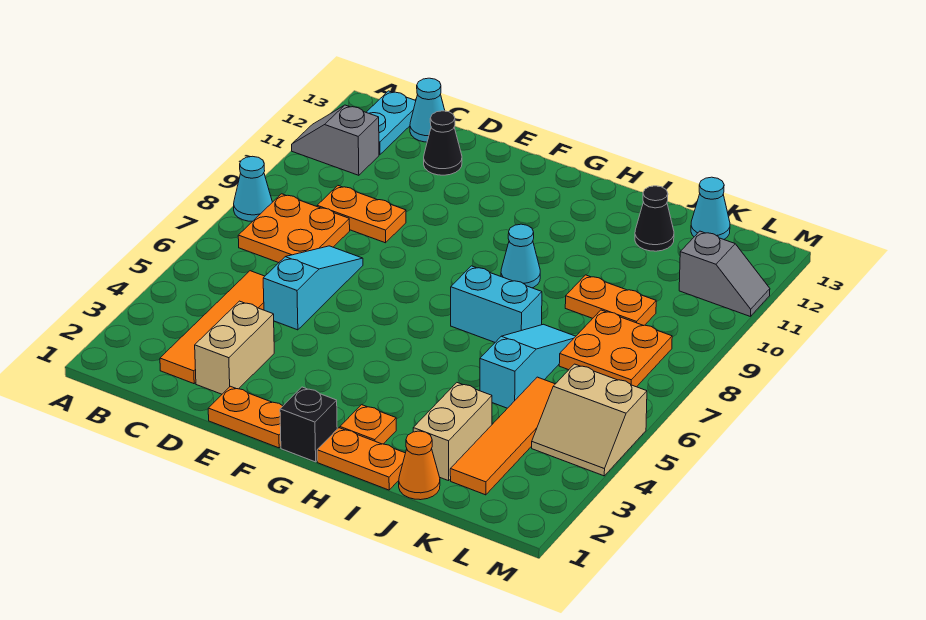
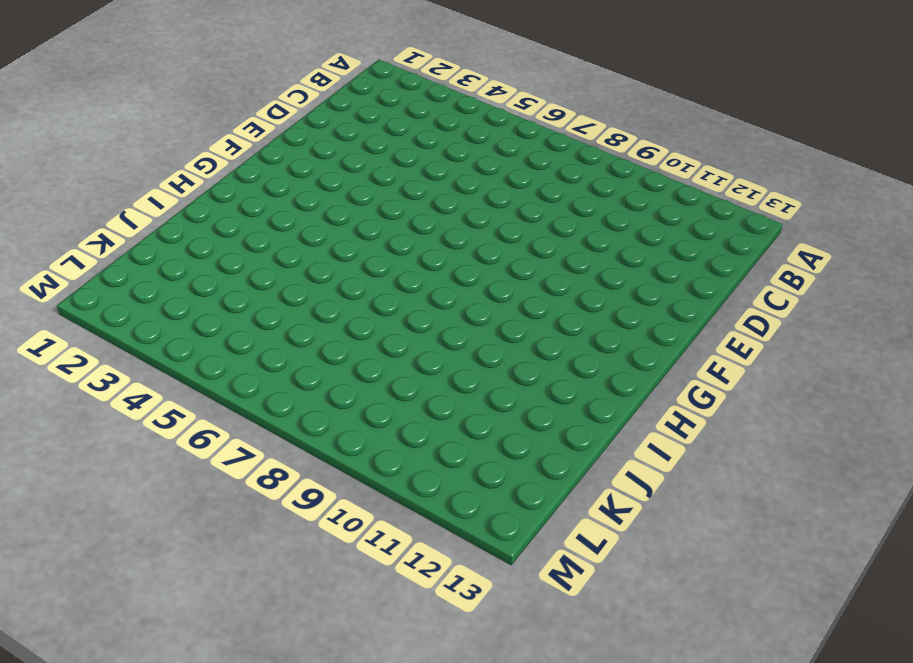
none -> cyan cone A8 level 1
none -> grey slope A11:B11 level 1 top B
none -> orange plate B7:C8 level 1

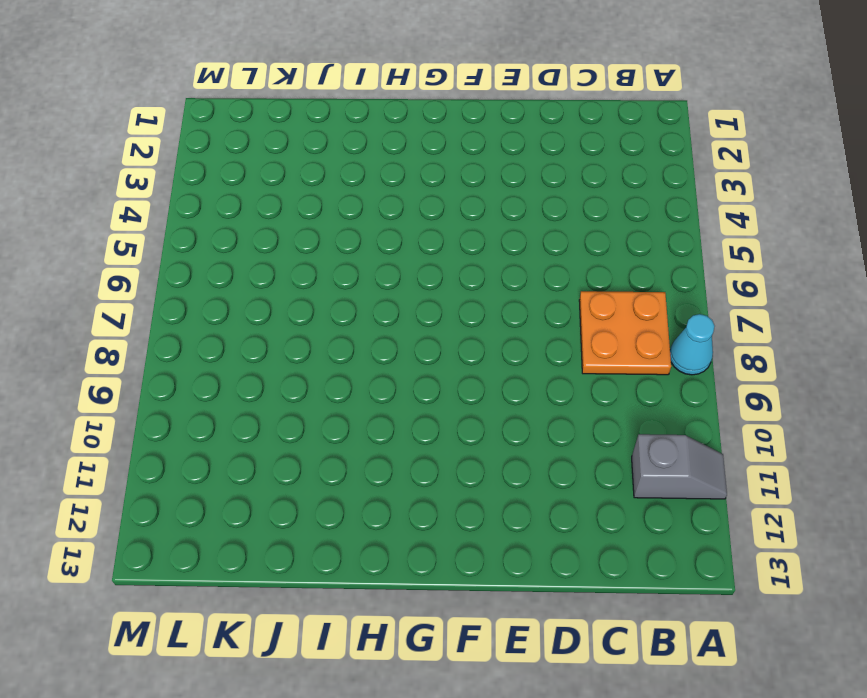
none -> cyan plate B12:B13 level 1
none -> orange tile C2:C5 level 1
none -> orange plate C9:D9 level 1

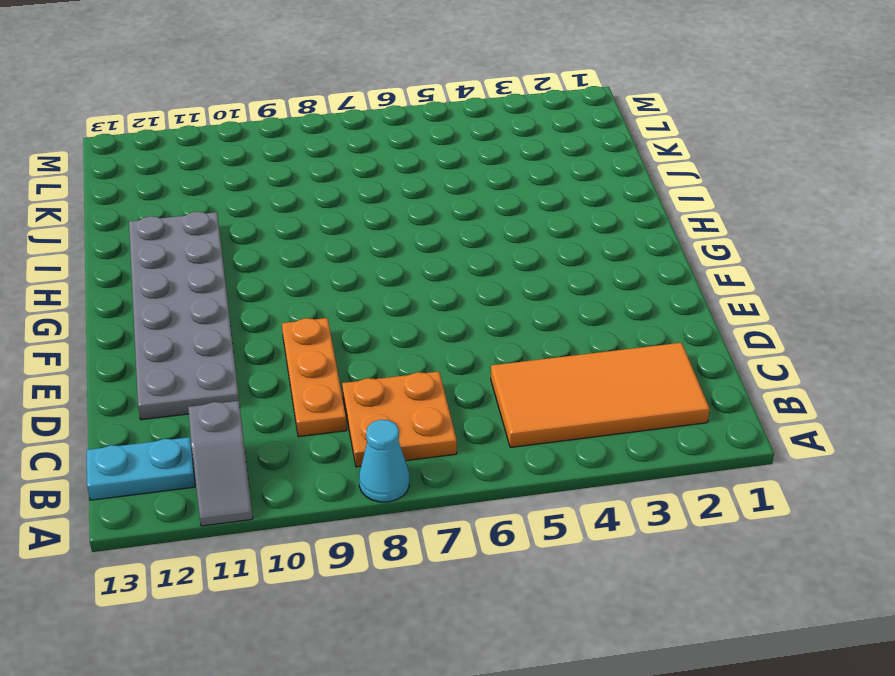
orange tile B2:C5 level 1 -> orange tile C2:C5 level 1
orange plate C9:E9 level 1 -> orange plate C9:D9 level 1
grey plate D11:I12 level 1 -> black cone D12 level 1
none -> cyan cone C13 level 1
none -> tan brick D2:D3 level 1
none -> cyan slope D5:D7 level 1 top 5

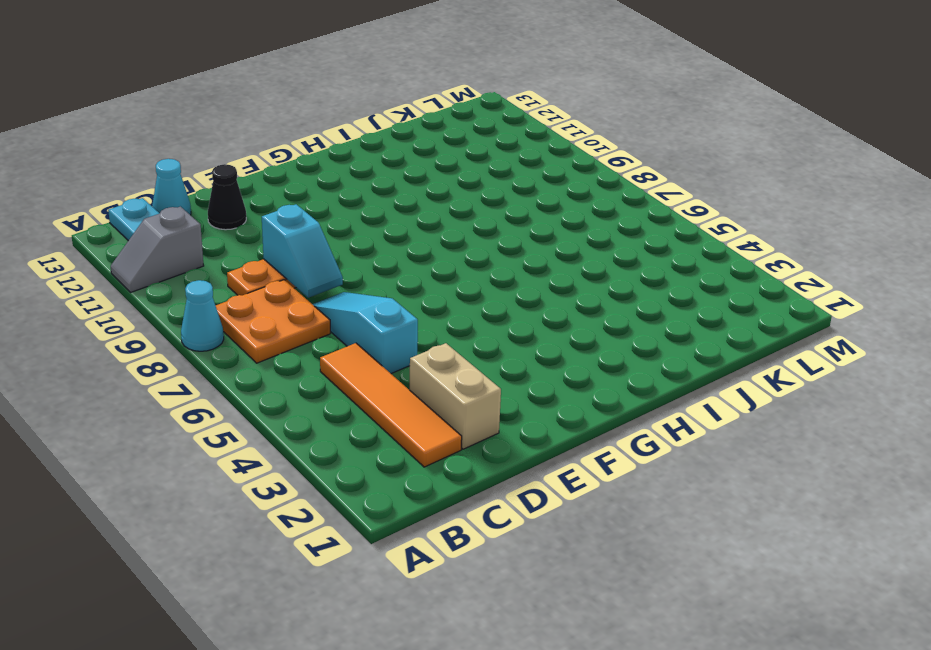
cyan slope D8:D9 level 2 top 9 -> none
none -> orange plate E1:F1 level 1
none -> black brick G1 level 1
none -> orange plate H1:I1 level 1

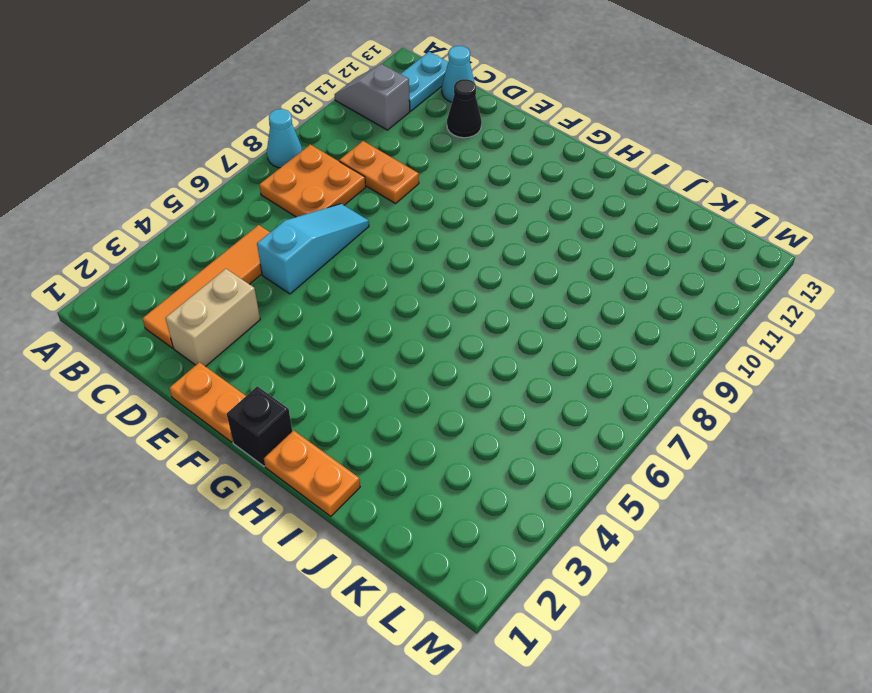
none -> orange plate H2 level 1
none -> cyan brick H7:I7 level 1
none -> cyan cone H9 level 1

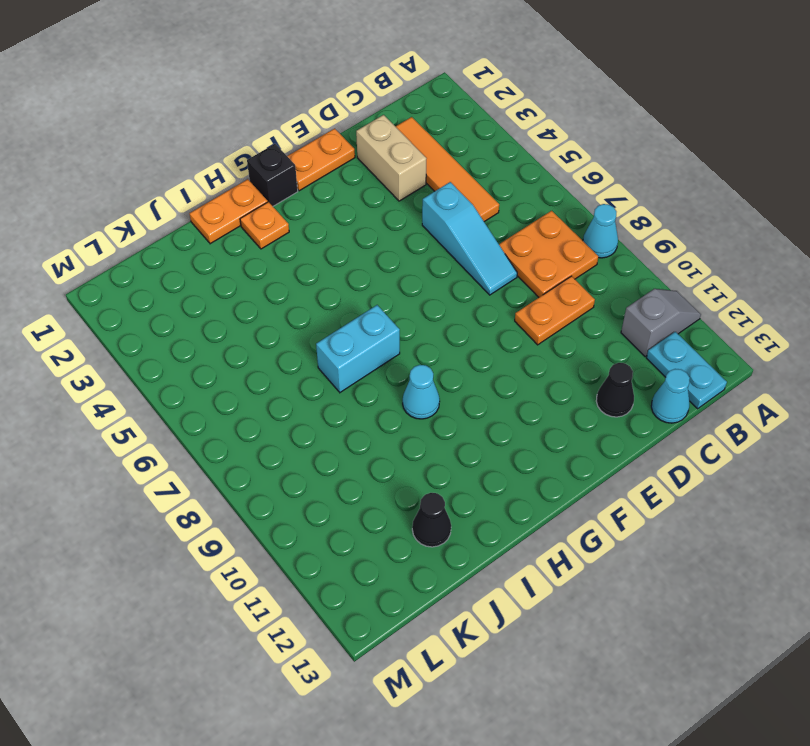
none -> orange cone J1 level 1
none -> tan brick J2:J3 level 1
none -> cyan slope J5:J7 level 1 top 5

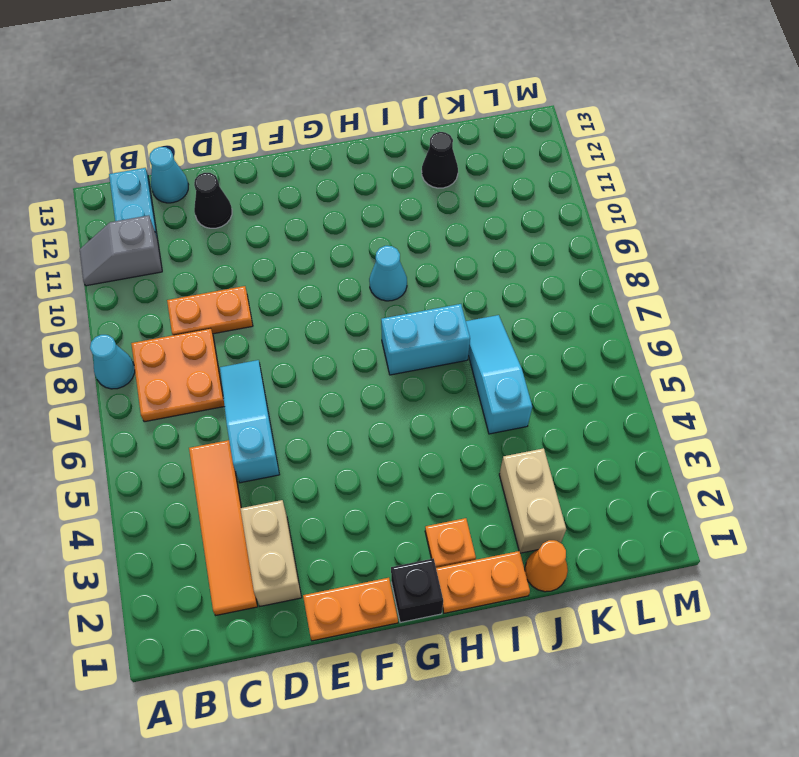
none -> orange plate J9:K9 level 1
none -> orange tile K2:K5 level 1
none -> orange plate K7:L8 level 1

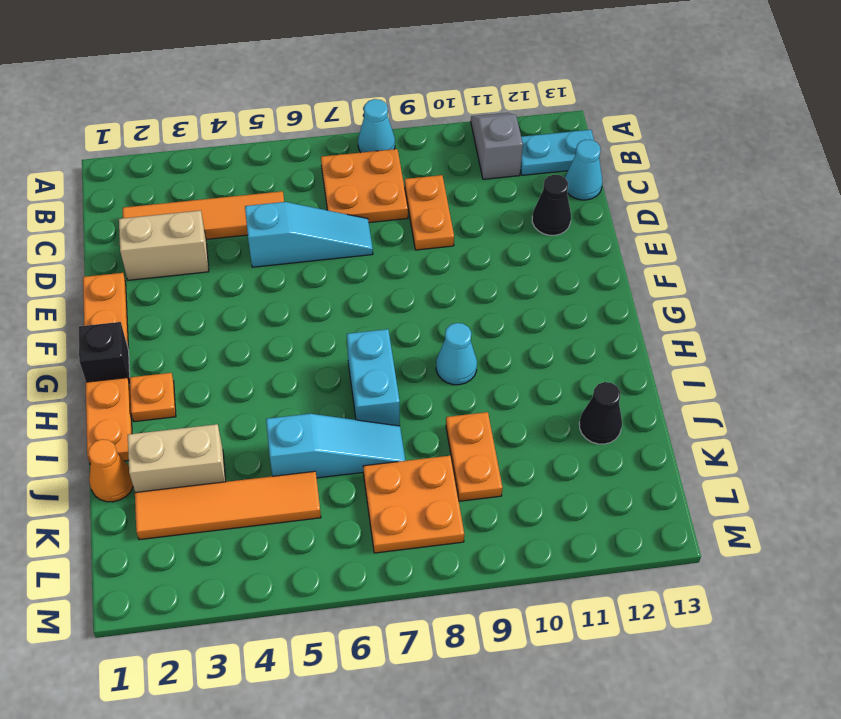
none -> cyan cone K13 level 1
none -> tan slope L4:M5 level 1 top 5
none -> grey slope L11:M11 level 1 top L

